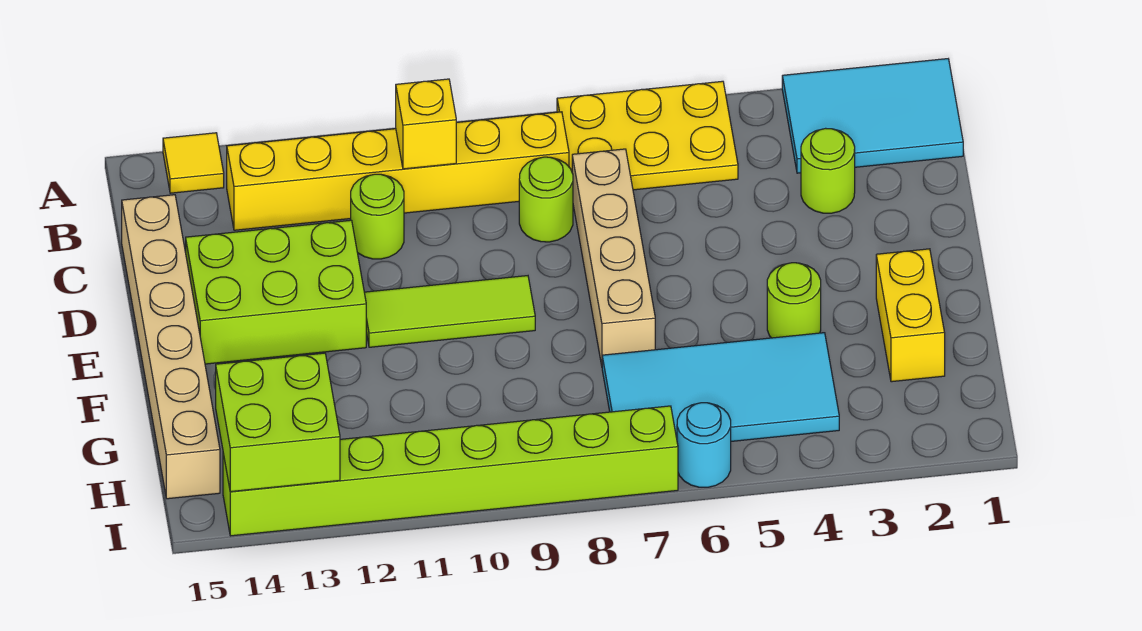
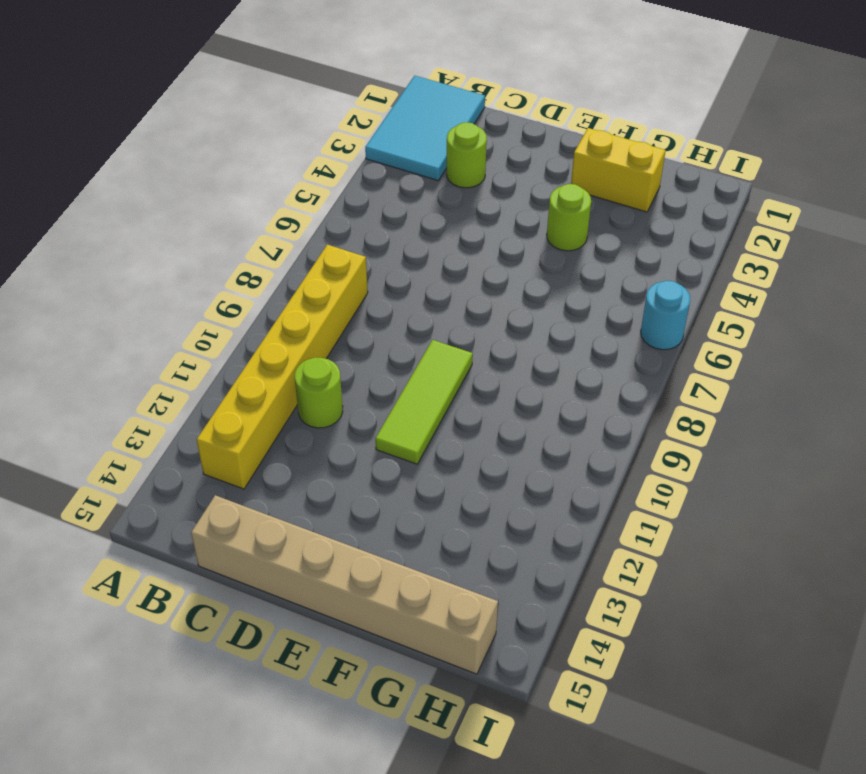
none -> yellow plate A5:B7 level 1
none -> yellow tile A14 level 1
none -> tan brick C7:F7 level 1

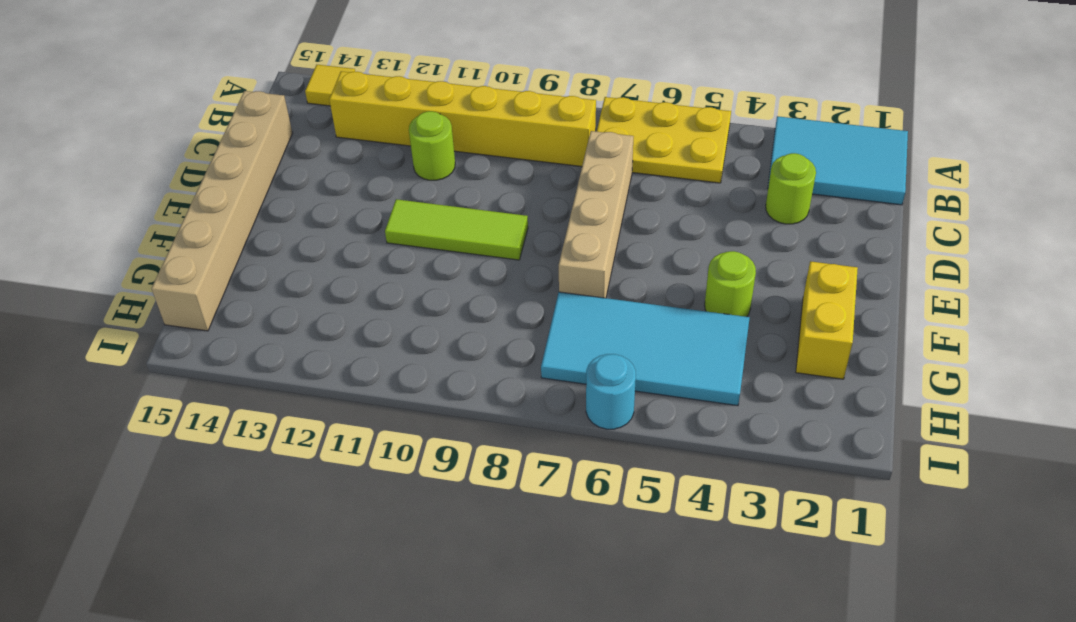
none -> lime round brick C8 level 1
none -> lime brick D12:E14 level 1
none -> lime brick I7:I14 level 1

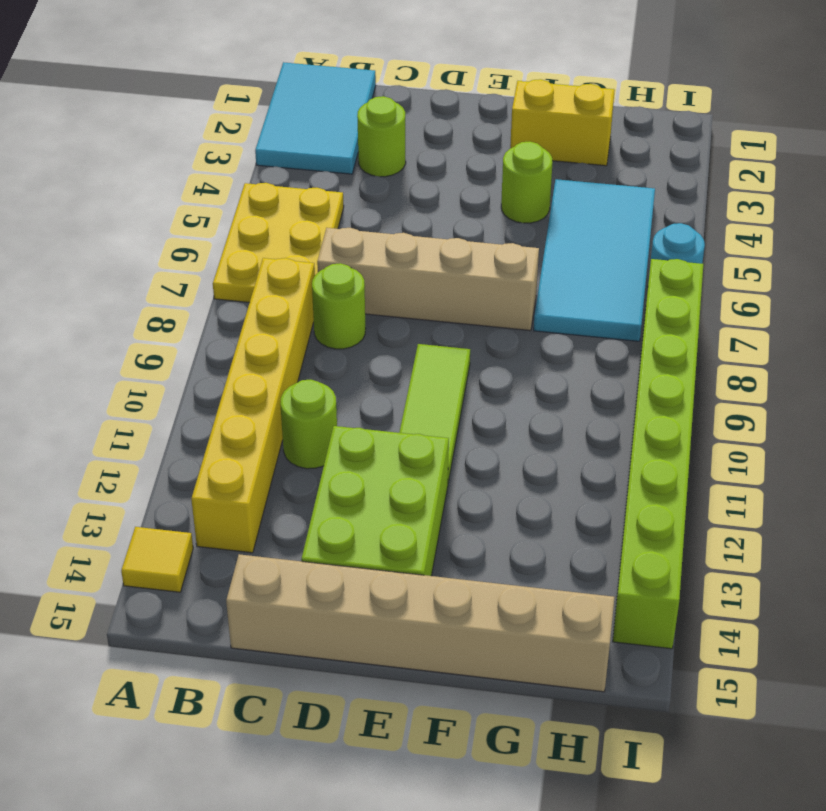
none -> yellow brick B10 level 2
none -> lime brick H13:I14 level 2

